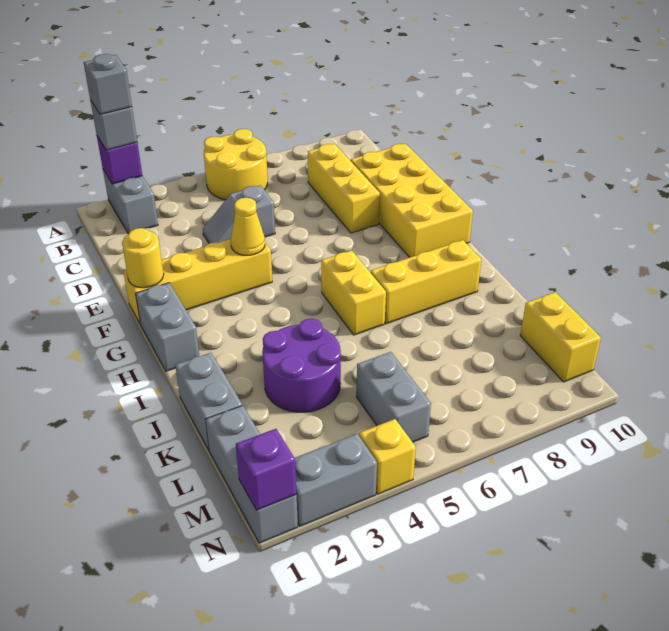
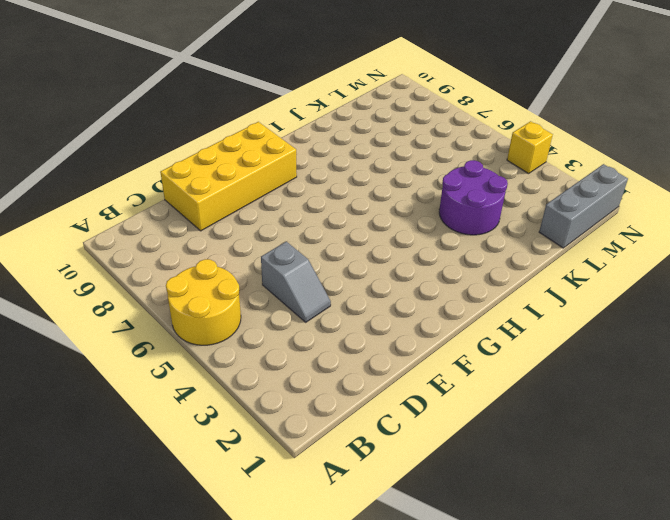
none -> grey brick A2:B2 level 1
none -> yellow brick C8:E8 level 1
none -> yellow brick F1:F4 level 1

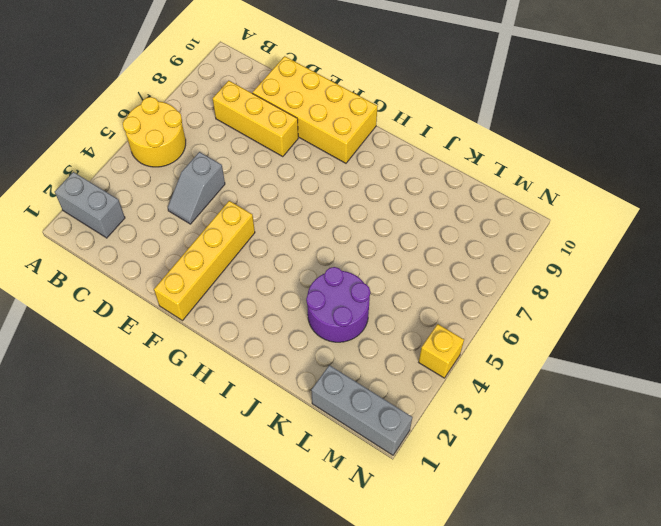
none -> grey brick G1:H1 level 1
none -> yellow brick H6:I6 level 1
none -> yellow brick I7:I9 level 1

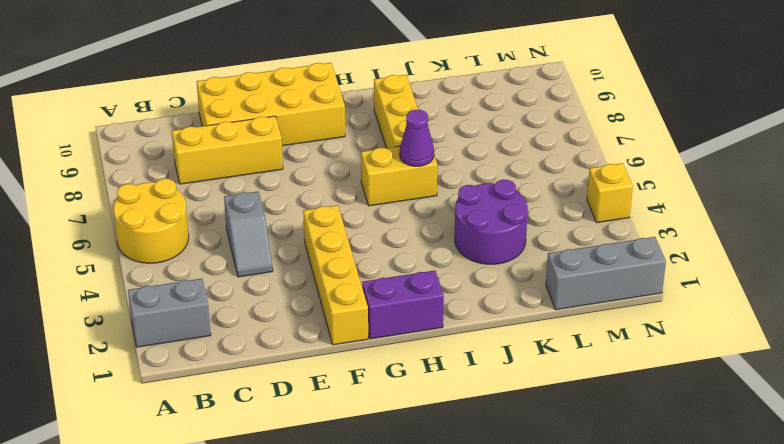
purple brick G1:H1 level 1 -> grey brick G1:H1 level 1
purple cone I6 level 2 -> none
none -> grey brick J1:K1 level 1
none -> grey brick L5:M5 level 1
none -> yellow brick L10:M10 level 1

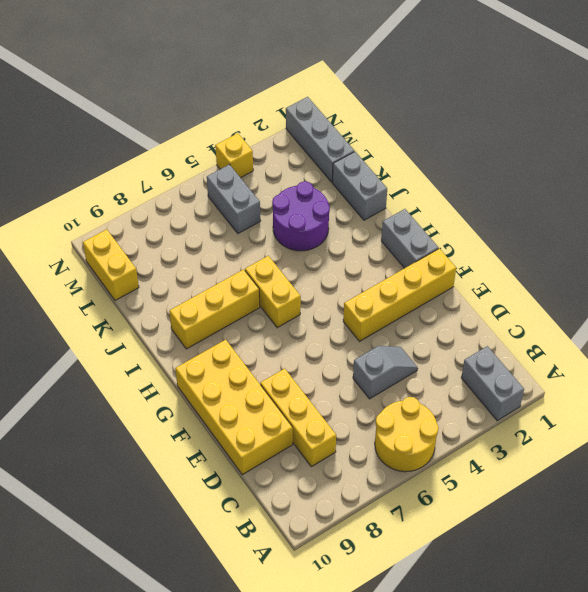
none -> grey brick N2:N3 level 1
none -> purple brick A2 level 2
none -> yellow round brick F1 level 2

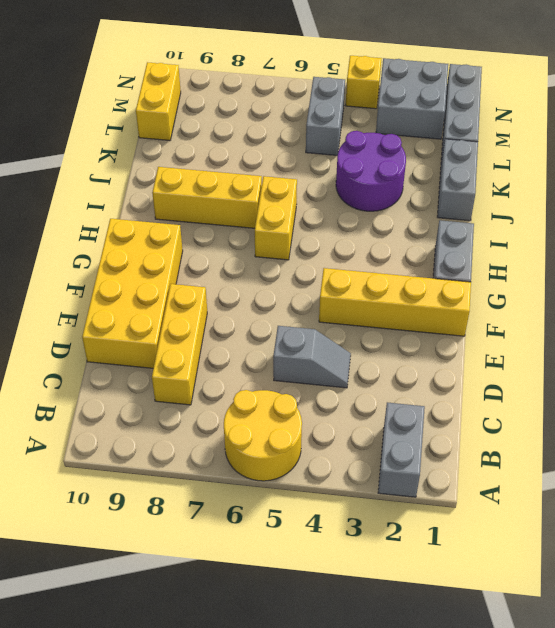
grey brick M2:N3 level 1 -> grey brick N2:N3 level 1
none -> purple brick A2 level 2
none -> yellow round brick F1 level 2
none -> yellow cone F4 level 2

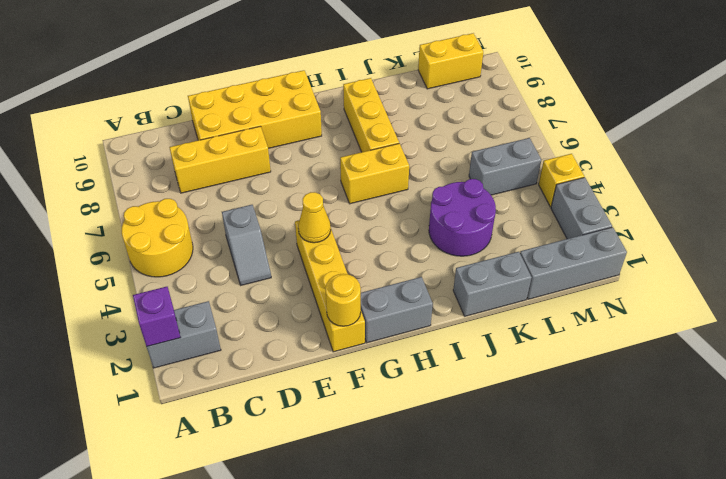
none -> purple brick N1 level 2
none -> grey brick A2 level 3
none -> grey brick A2 level 4

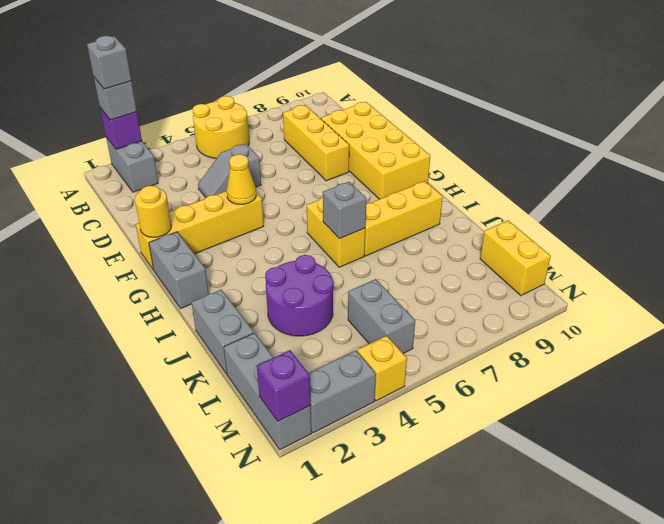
grey brick I6 level 2 -> none

